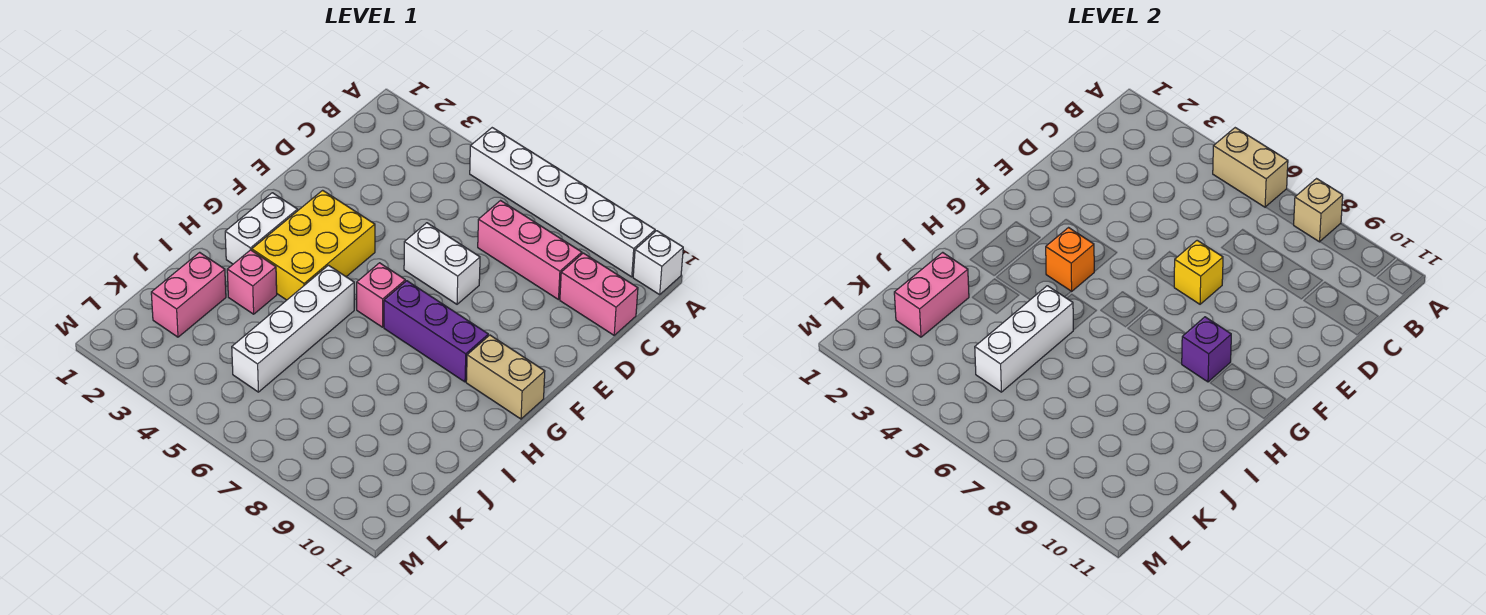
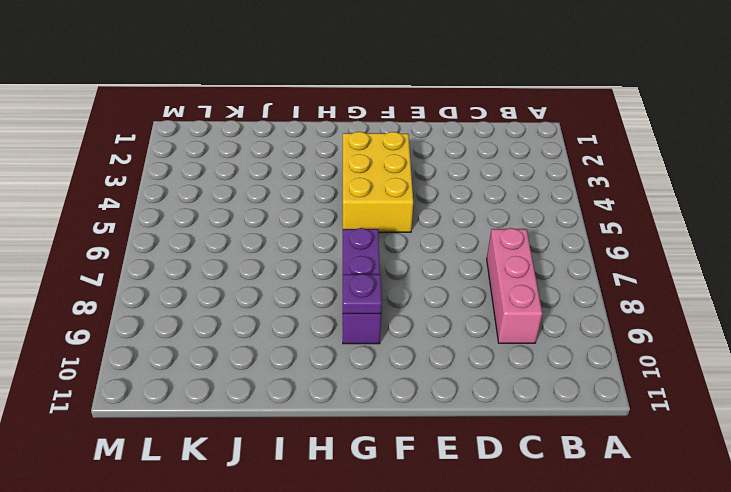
yellow brick F3:G5 level 1 -> yellow brick F3:H4 level 1
purple plate G9 level 2 -> purple brick G9 level 2
none -> white brick A5:A10 level 1
none -> white brick A11 level 1
none -> pink brick C10:C11 level 1

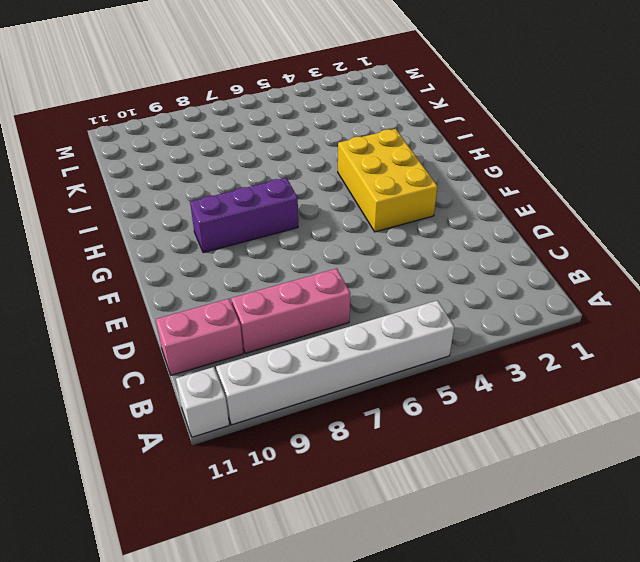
none -> white brick E6:E7 level 1
none -> white brick G2:H2 level 1
none -> pink brick G6 level 1

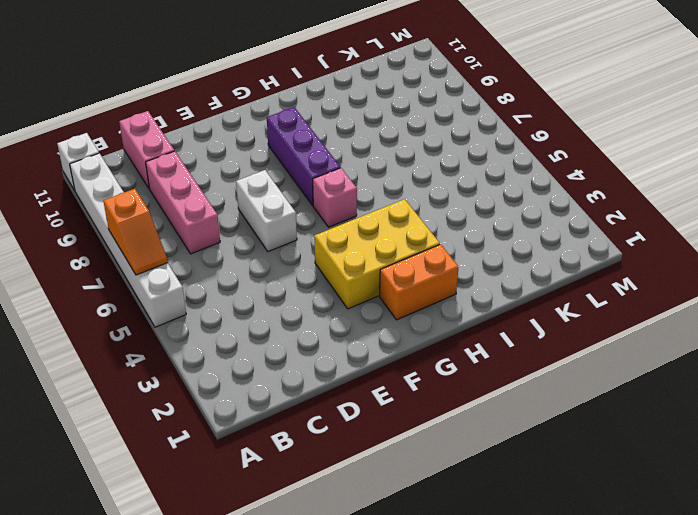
orange slope A6:A7 level 2 top 7 -> tan brick A5:A6 level 2
orange brick G2:H2 level 1 -> white brick G2:H2 level 1
none -> tan brick G10:G11 level 1
none -> white brick H5:K5 level 1
none -> pink brick I3 level 1

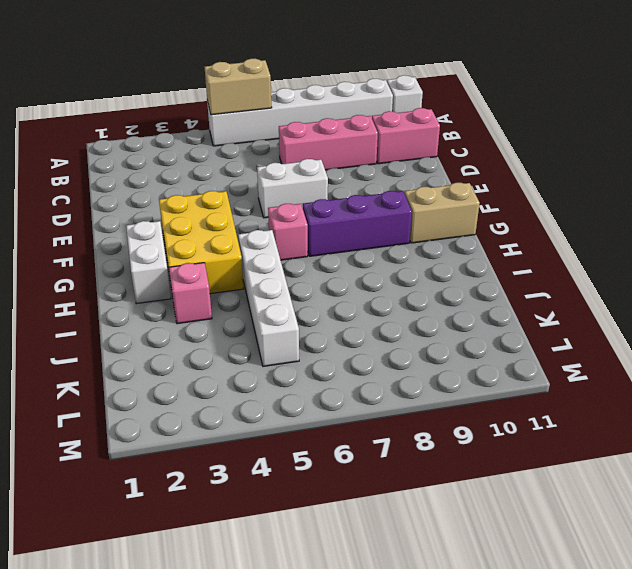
none -> pink brick J2:K2 level 1
none -> tan brick A8 level 2
none -> yellow brick E7 level 2

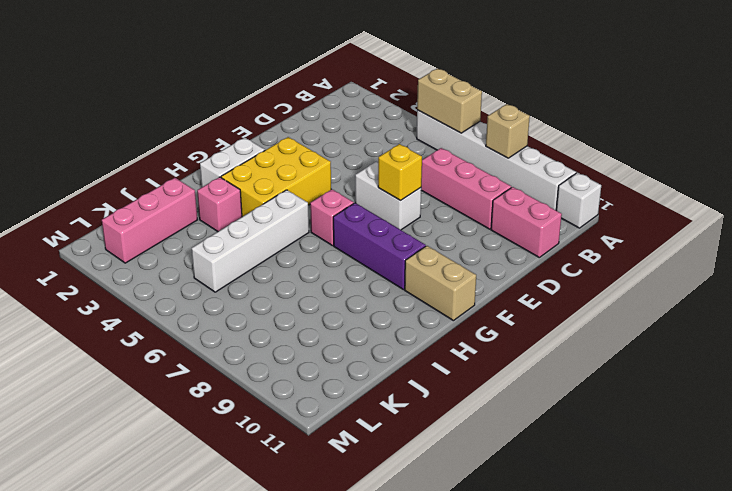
pink brick J2:L2 level 1 -> pink brick J2:K2 level 1
none -> orange brick G4 level 2
none -> purple brick G9 level 2
none -> white brick I5:K5 level 2

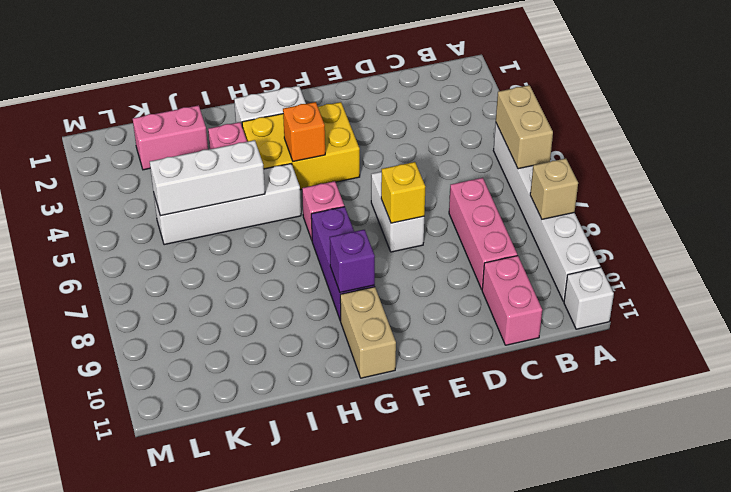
none -> pink brick J2:K2 level 2

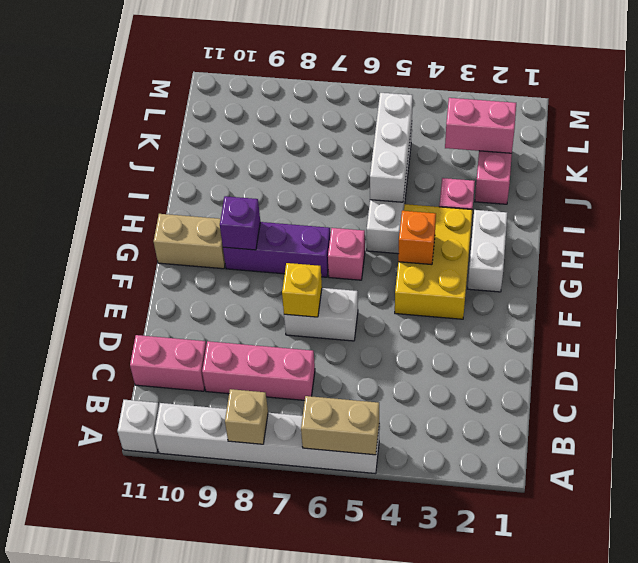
pink brick K2:K3 level 2 -> pink brick J2:K2 level 2

